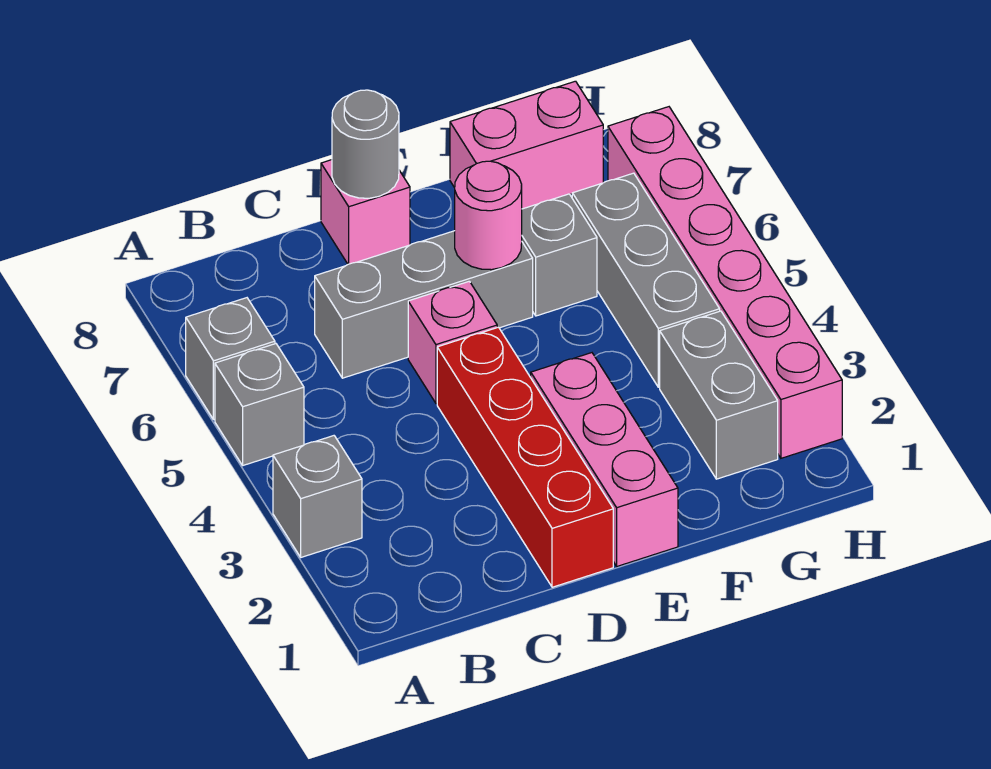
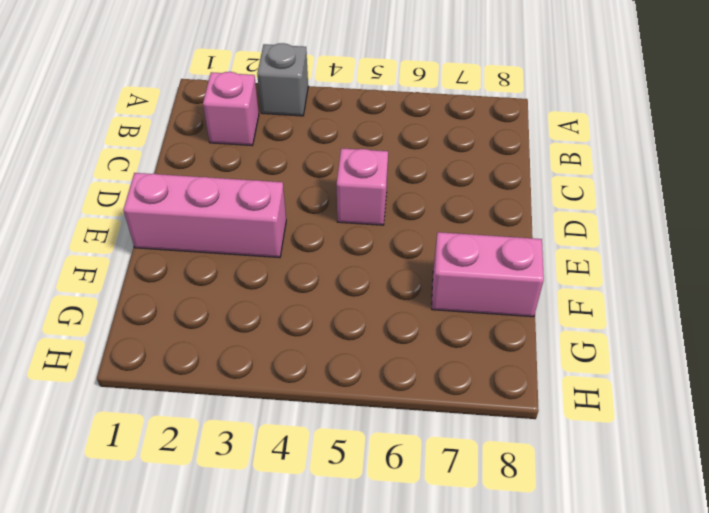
pink brick B2 level 1 -> pink brick D8 level 1
pink brick F7:F8 level 1 -> pink brick F8:G8 level 1
none -> grey brick A5 level 1
none -> grey brick A6 level 1
none -> grey brick C6:E6 level 1

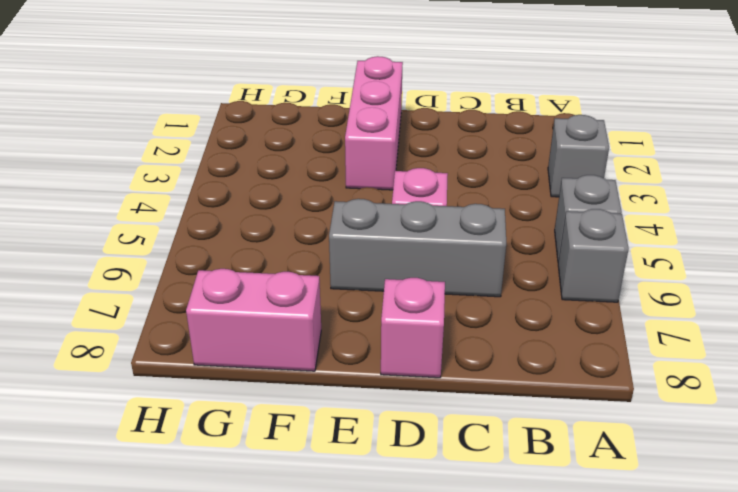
none -> red brick D1:D4 level 1
none -> grey brick F6 level 1
none -> grey brick G2:G3 level 1

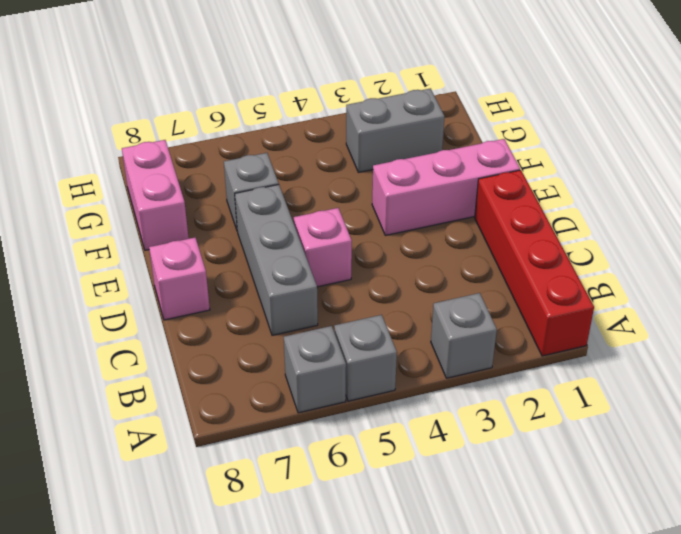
red brick A1:D1 level 1 -> red brick D1:D4 level 1
none -> grey brick G4:G6 level 1
none -> pink brick H2:H7 level 1
none -> grey round brick D8 level 2

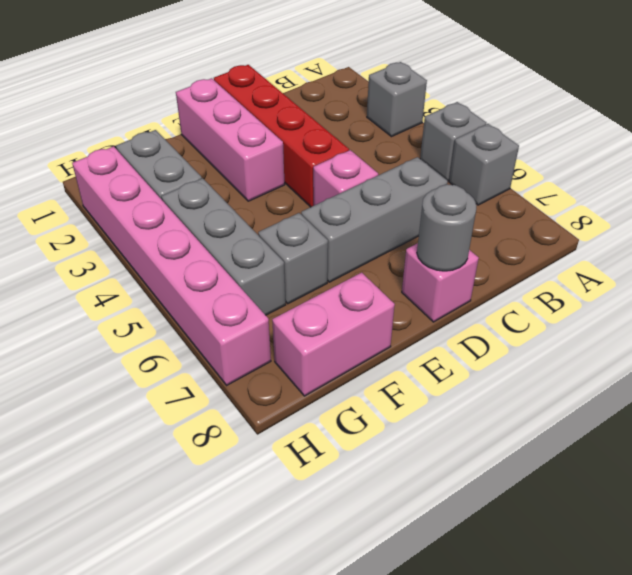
none -> pink round brick E6 level 2

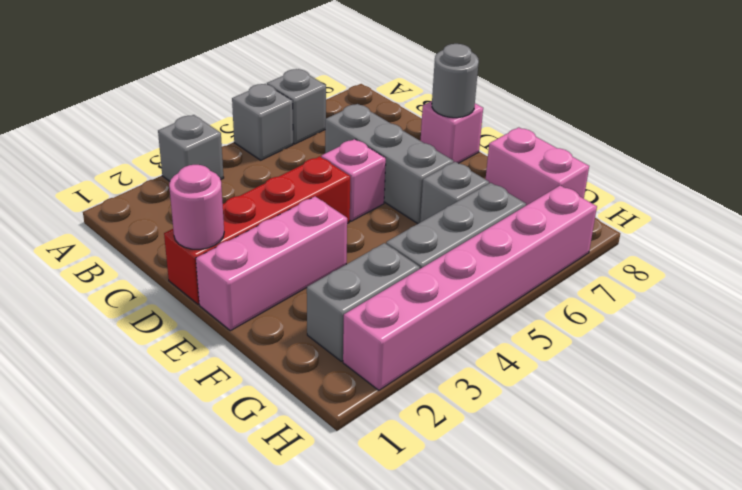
pink round brick D1 level 2 -> pink round brick E6 level 2

